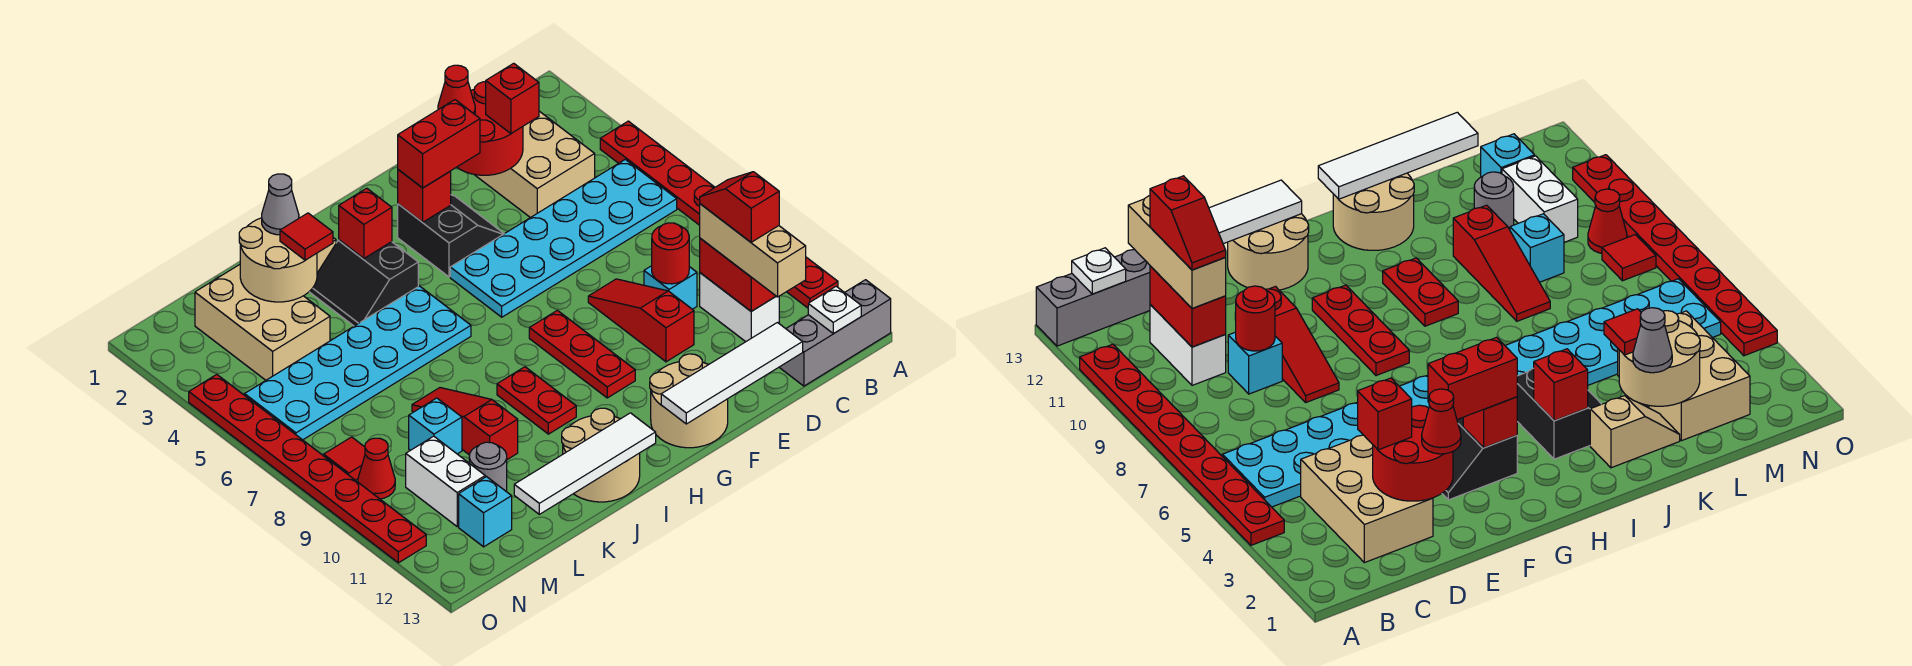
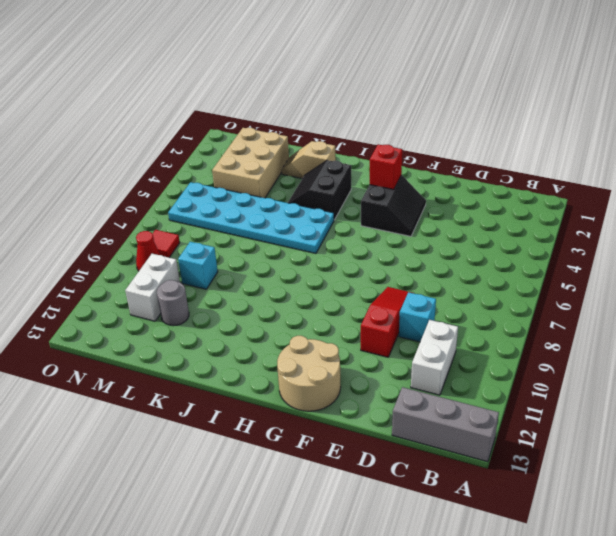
none -> red plate A4:A11 level 1
none -> cyan plate B5:G6 level 1
none -> tan brick C2:D4 level 1
none -> red plate G8:G10 level 1

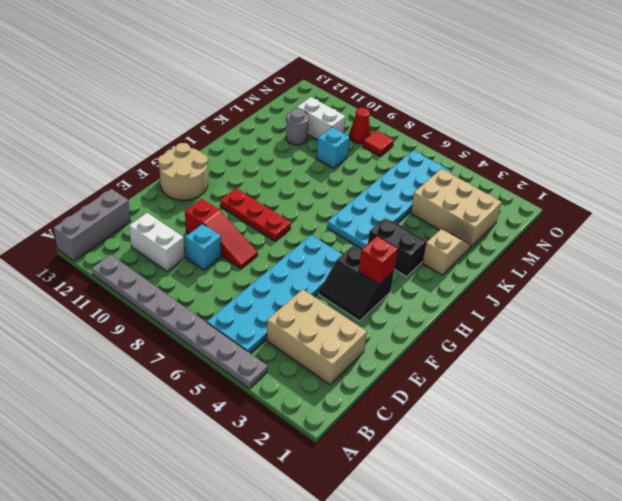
grey plate A4:A11 level 1 -> red plate A4:A11 level 1
none -> red plate I9:I10 level 1
none -> tan round brick I12:J13 level 1
none -> red slope K8:K10 level 1 top 10
none -> cyan brick M12 level 1

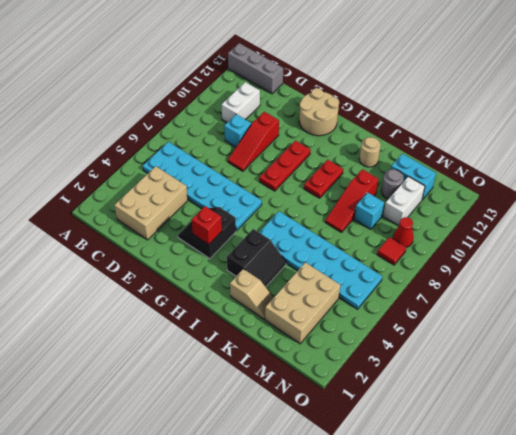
tan round brick J12 level 1 -> tan round brick I12:J13 level 1
cyan brick L12:M12 level 1 -> cyan brick M12 level 1
none -> red plate A4:A11 level 1
none -> red plate O4:O11 level 1
none -> white plate B13 level 2
none -> red brick C10:C11 level 2

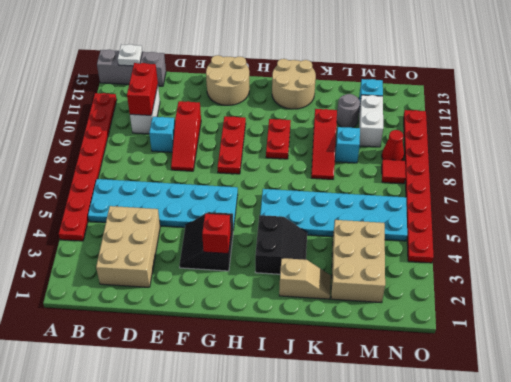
none -> red round brick D2:E3 level 2
none -> red round brick D9 level 2
none -> white tile D13:G13 level 2
none -> red brick I3 level 2

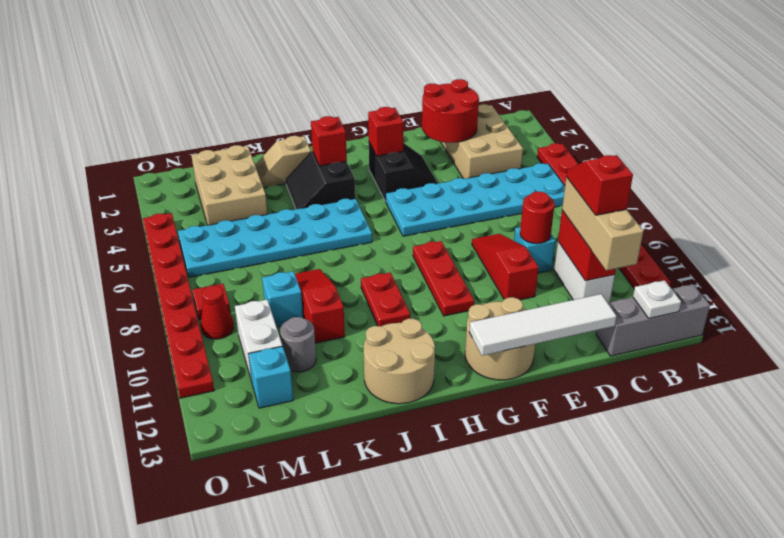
none -> white tile I13:L13 level 2
none -> tan round brick K2:L3 level 2
none -> red brick D3 level 3
none -> red cone E2 level 3

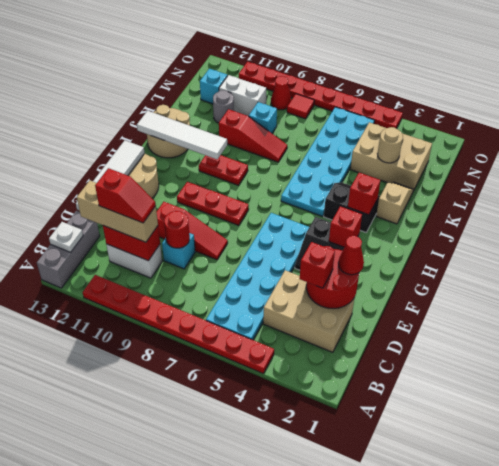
white tile I10:I13 level 2 -> white tile I13:L13 level 2
tan round brick L3 level 2 -> tan round brick K2:L3 level 2
none -> red brick F3:G3 level 3
none -> grey cone K2 level 3
none -> red tile K3 level 3

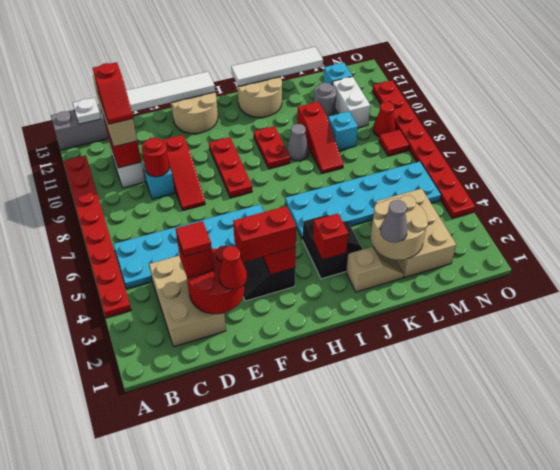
red tile D3 level 4 -> red tile K3 level 3
grey cone J9 level 1 -> none

